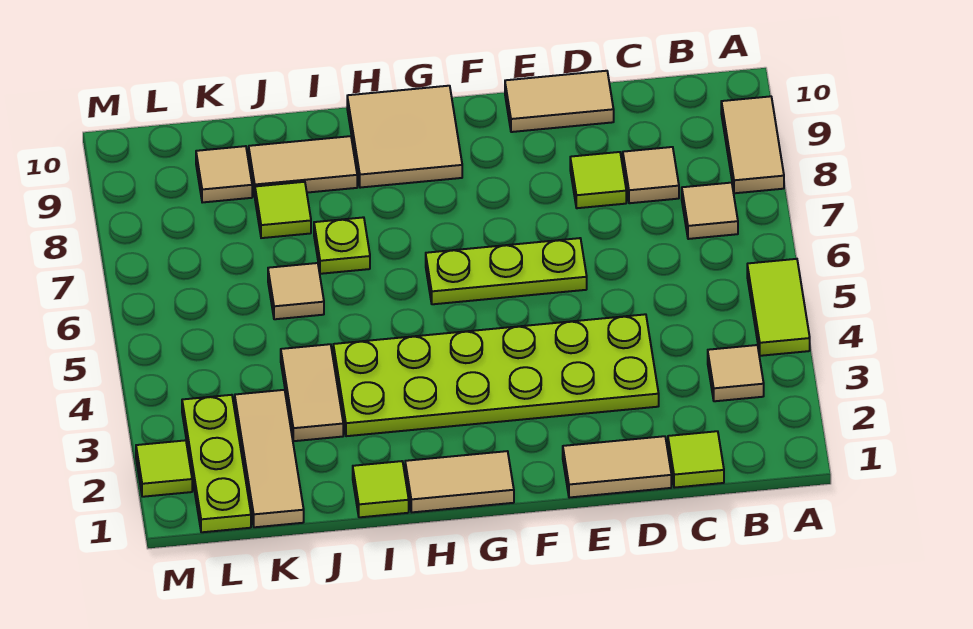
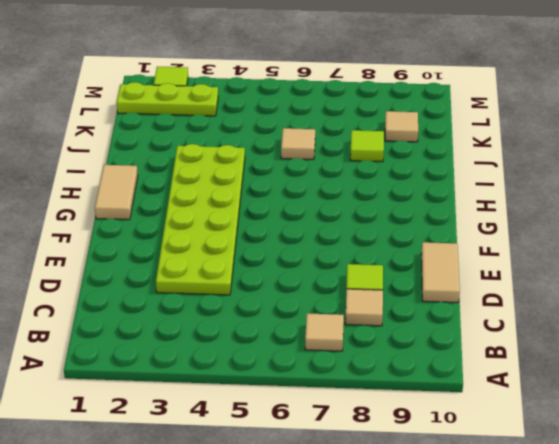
none -> lime tile A4:A5 level 1
none -> tan tile A8:A9 level 1
none -> tan tile B3 level 1

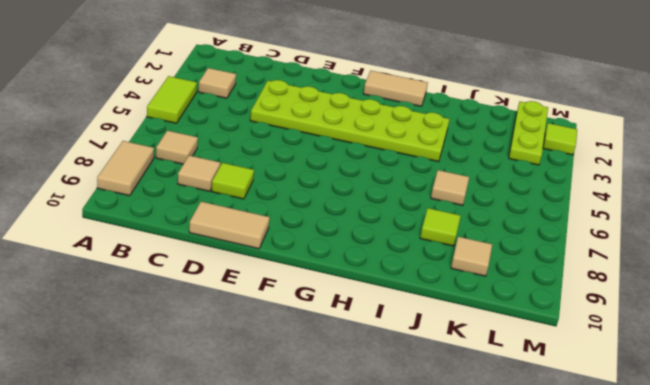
none -> lime tile C1 level 1
none -> tan tile D1:E1 level 1
none -> lime plate E6:G6 level 1

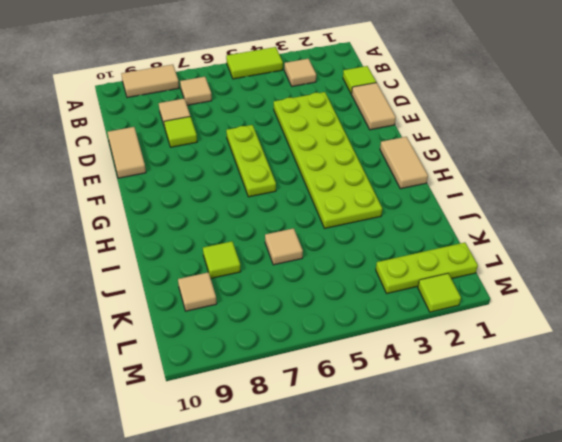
none -> tan tile G9:H10 level 1
none -> lime tile I1 level 1
none -> lime plate I7 level 1

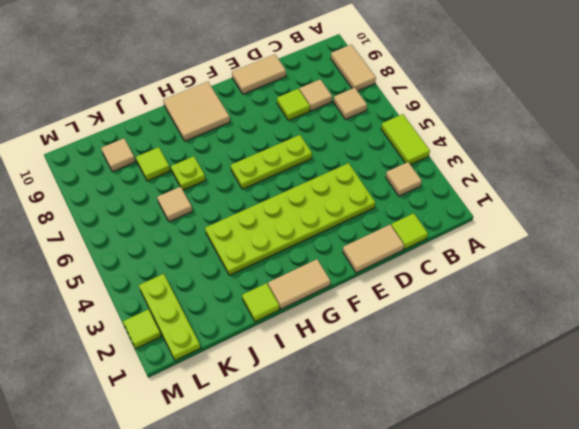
none -> tan tile I9:J9 level 1
none -> tan tile J3:J4 level 1
none -> tan tile K1:K3 level 1

